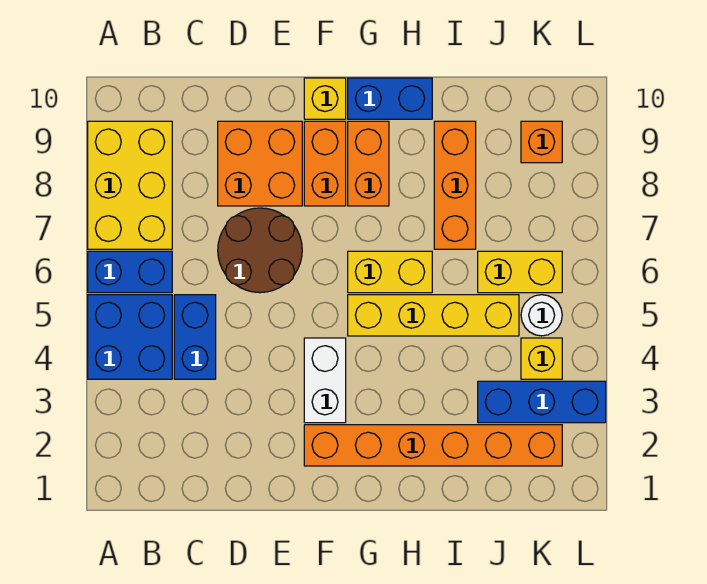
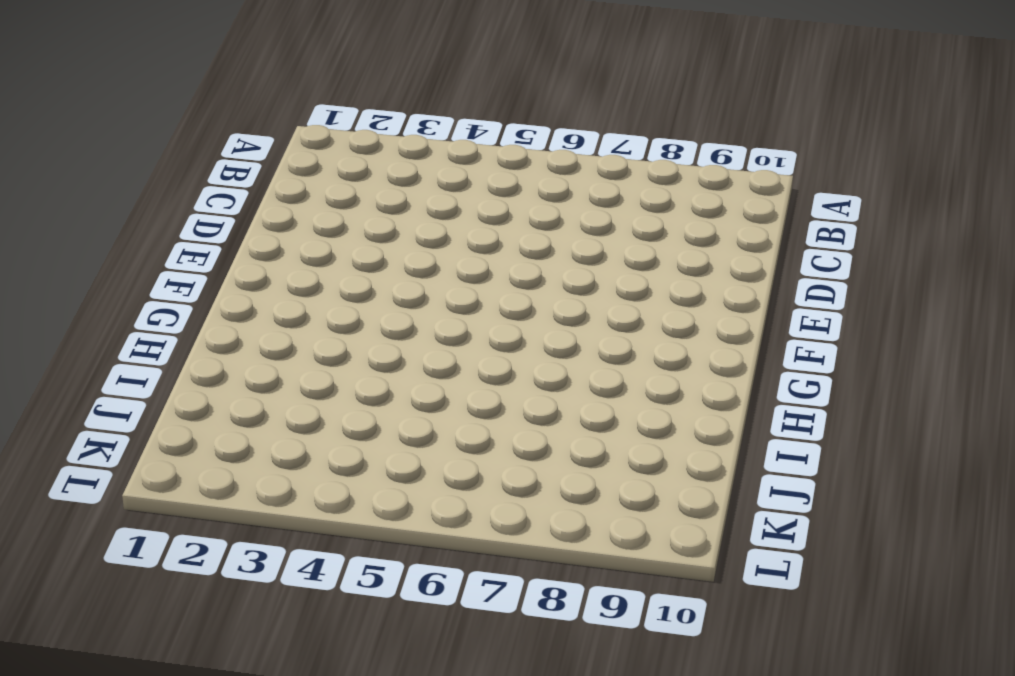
none -> blue brick A4:B5 level 1
none -> blue brick A6:B6 level 1
none -> yellow brick A7:B9 level 1

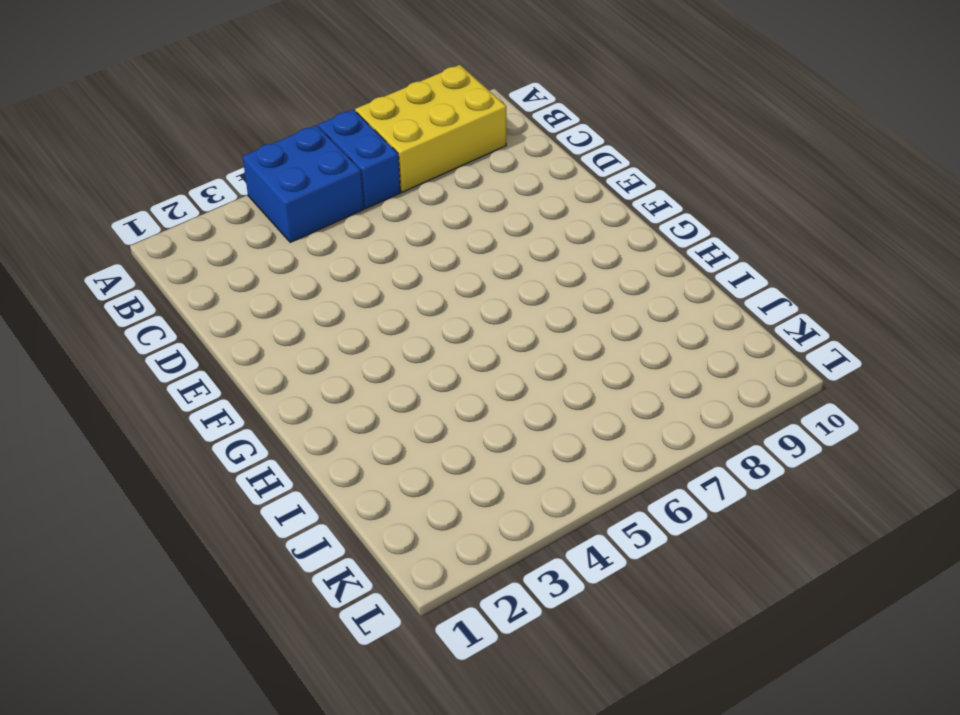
none -> blue brick C4:C5 level 1
none -> brown round brick D6:E7 level 1
none -> orange brick D8:E9 level 1

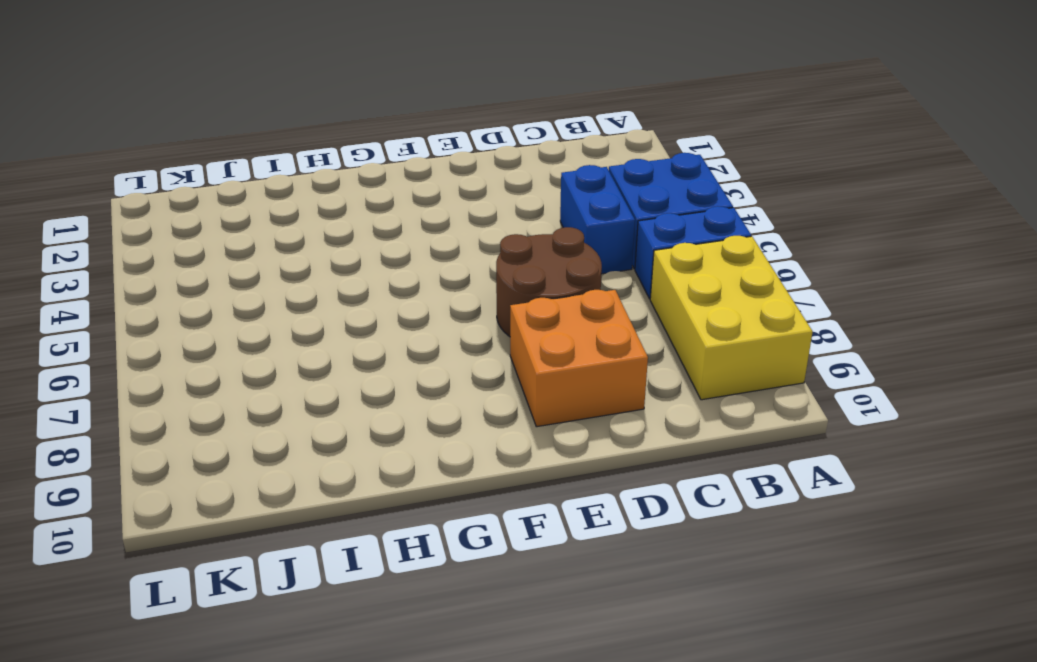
none -> orange brick F2:K2 level 1
none -> white brick F3:F4 level 1
none -> orange brick F8:F9 level 1

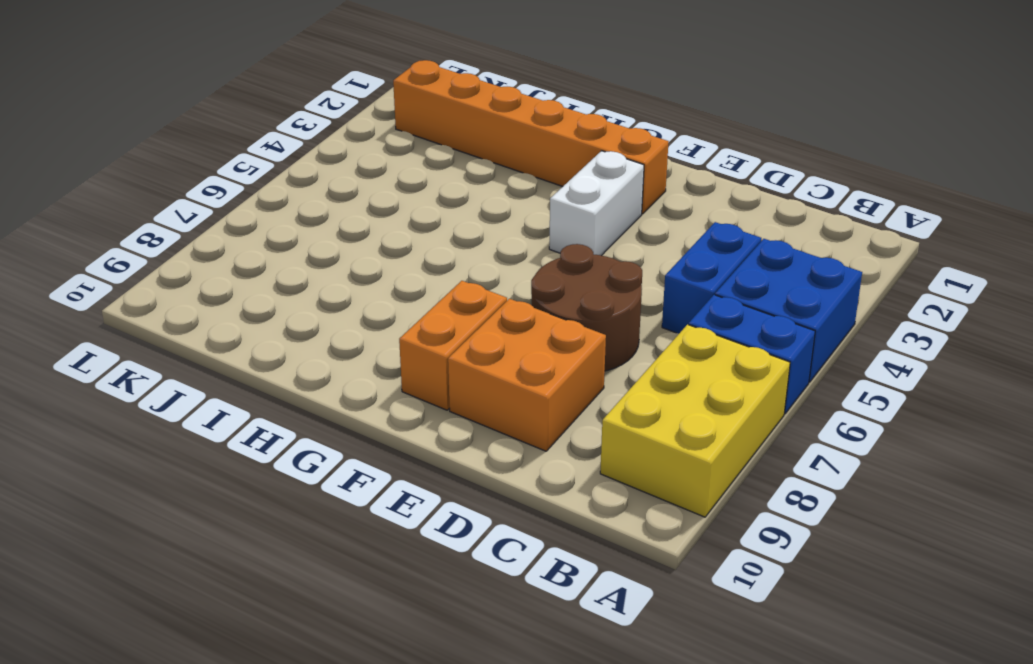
none -> yellow brick F10 level 1
none -> yellow brick G5:J5 level 1
none -> yellow brick G6:H6 level 1

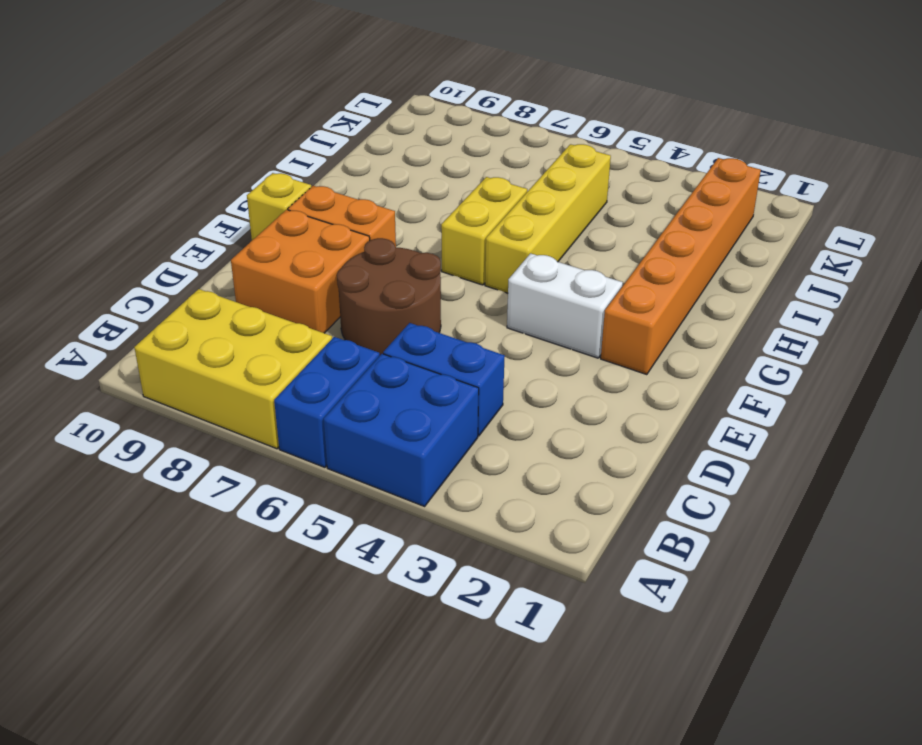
none -> orange brick G8:G9 level 1
none -> blue brick G10:H10 level 1
none -> orange brick I7:I9 level 1

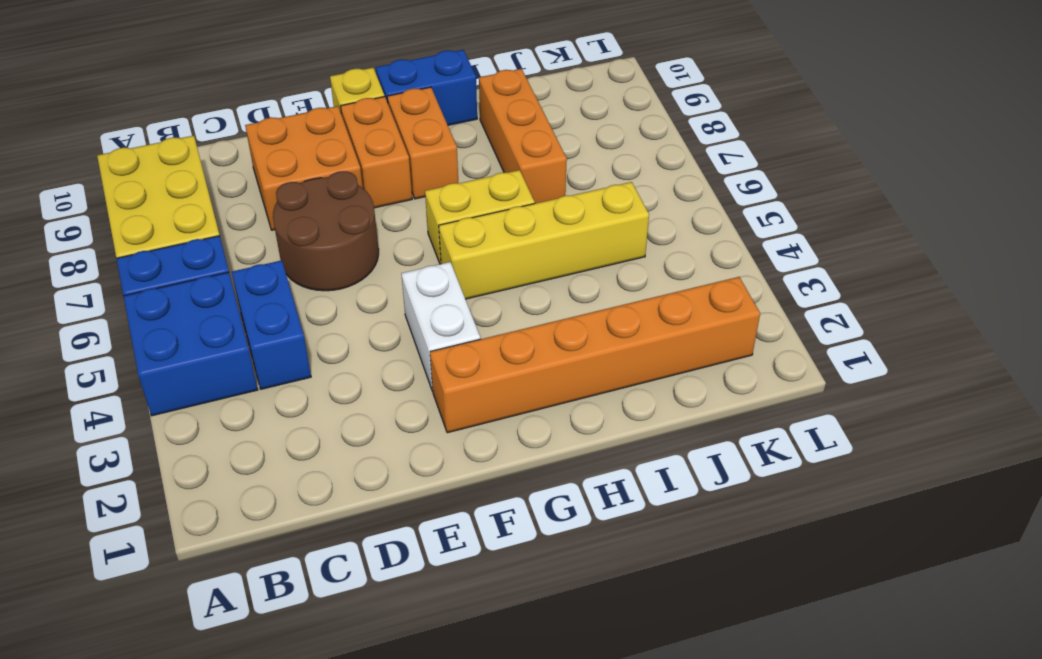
none -> blue brick J3:L3 level 1
none -> yellow brick J6:K6 level 1
none -> yellow brick K4 level 1

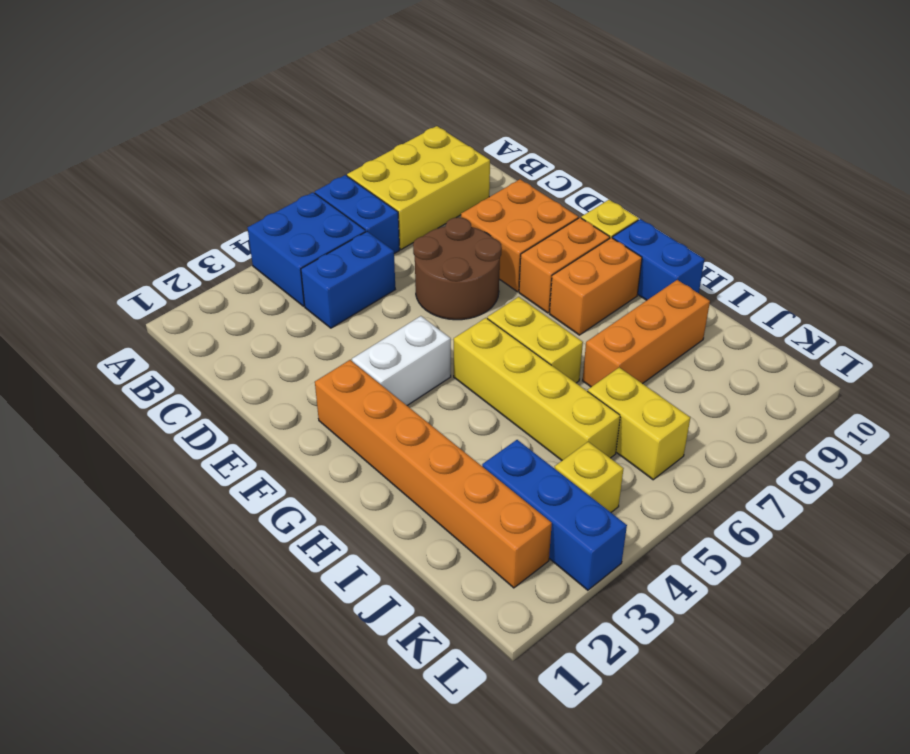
none -> white round brick K5 level 1
none -> orange brick K9 level 1

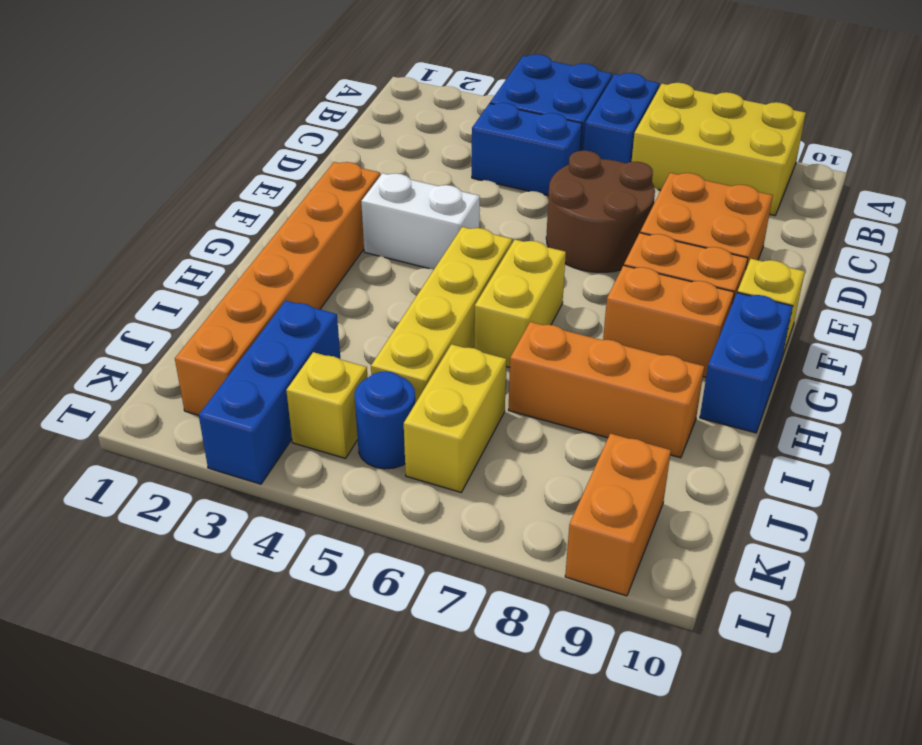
blue round brick K5 level 1 -> white round brick K5 level 1
orange brick K9:L9 level 1 -> orange brick K9 level 1

